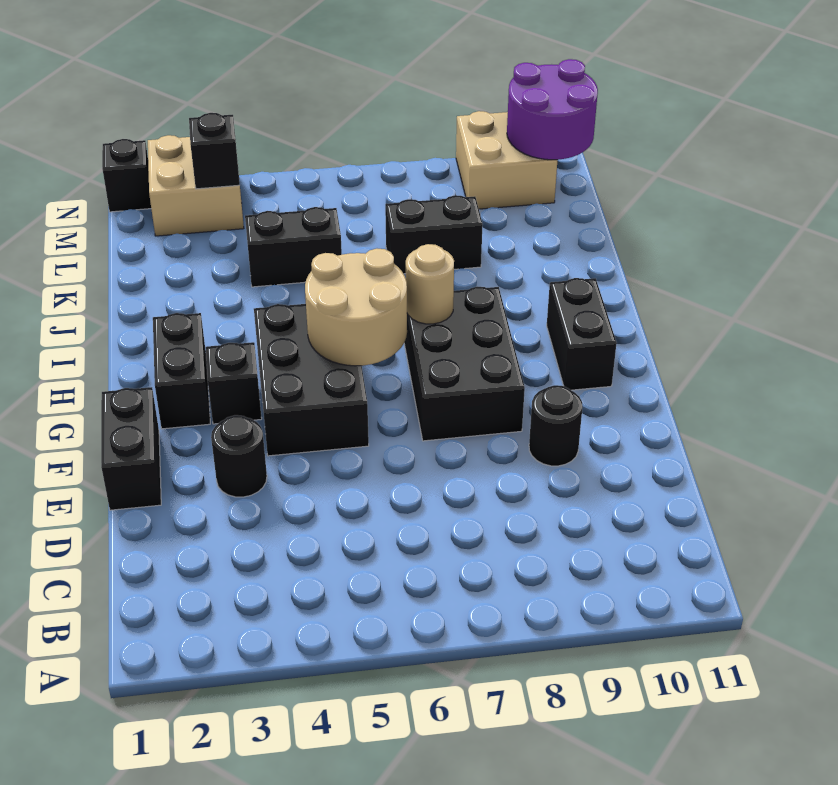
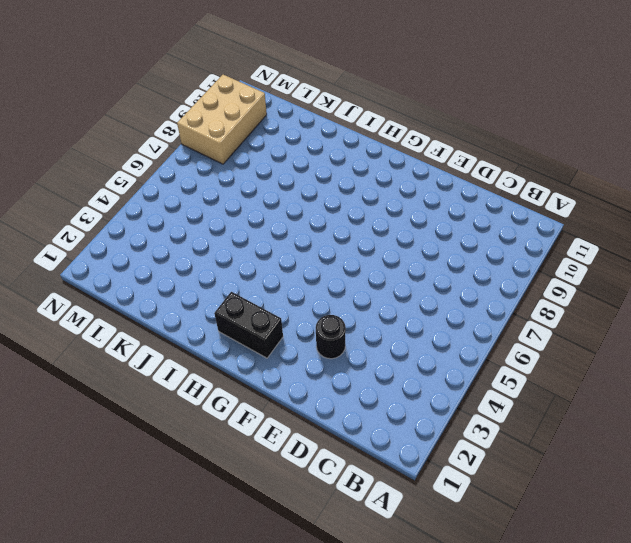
tan brick M8:N10 level 1 -> tan brick M9:N10 level 1
none -> black brick E1:F1 level 1
none -> black round brick E9 level 1
none -> black brick F4:H5 level 1

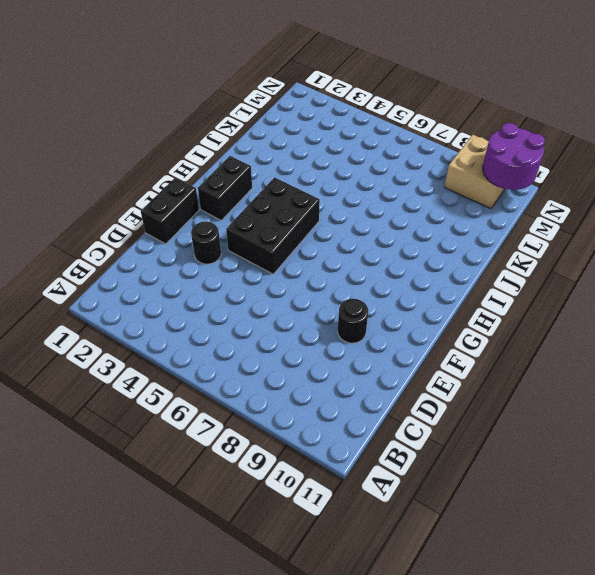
none -> black brick F7:H8 level 1
none -> black brick G3 level 1
none -> black brick G10:H10 level 1

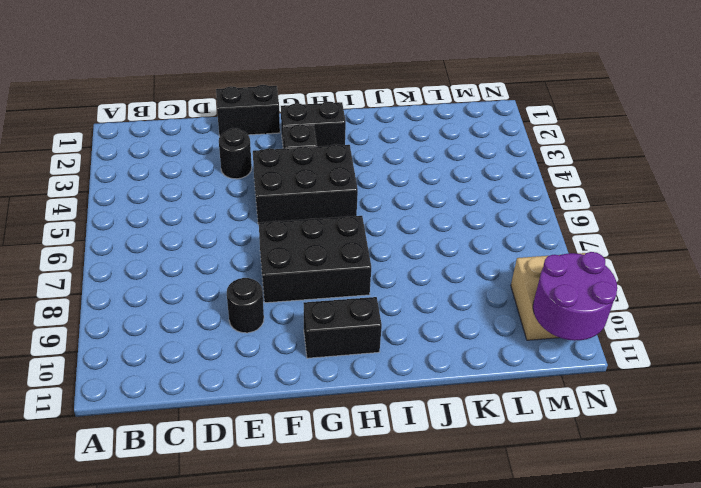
none -> black brick K4:K5 level 1
none -> black brick K7:K8 level 1
none -> tan brick M2:N3 level 1

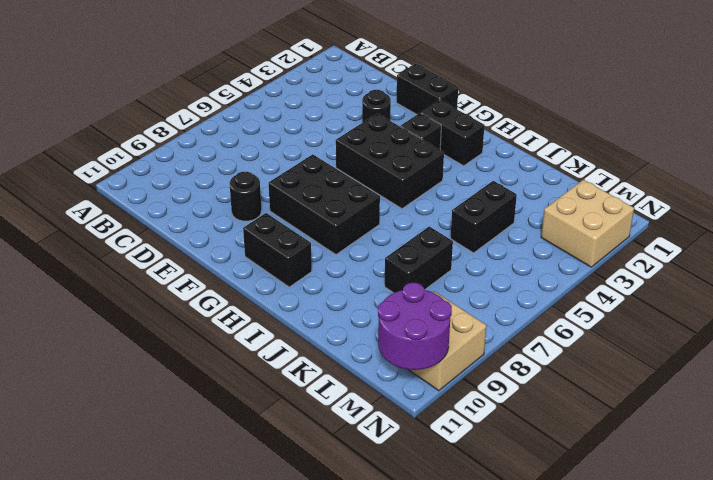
none -> black brick N1 level 1
none -> tan round brick G5:H6 level 2
none -> tan round brick H7 level 2

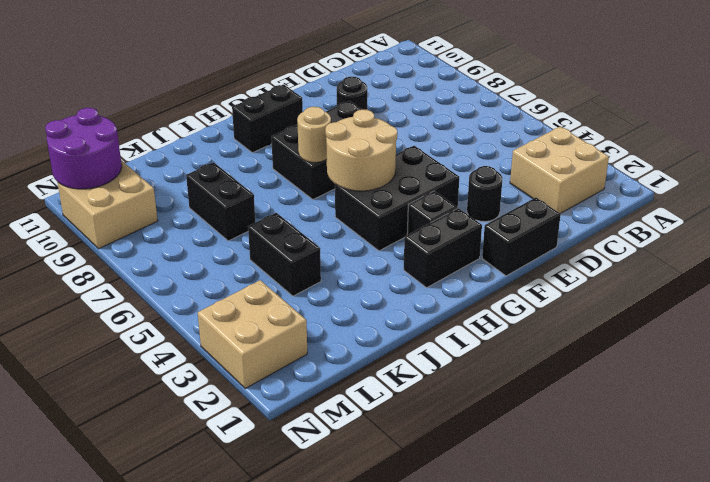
tan brick B2:C3 level 1 -> none
none -> black brick N1 level 1
none -> black brick M3 level 2

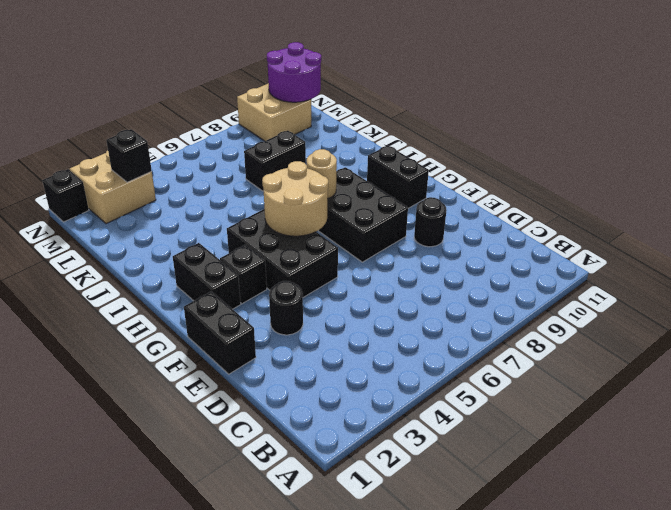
none -> black brick K4:K5 level 1

